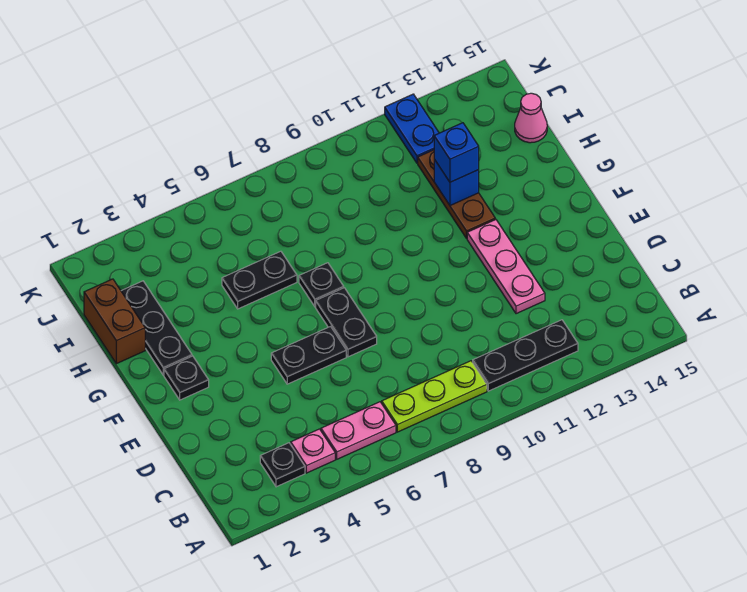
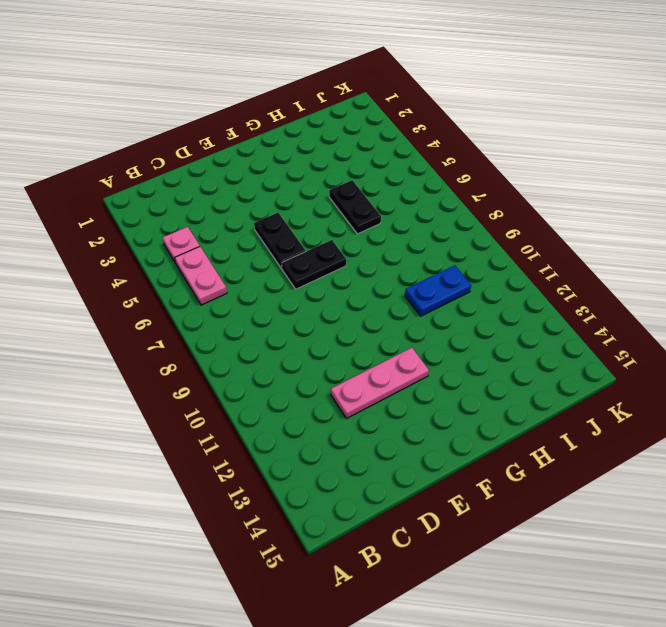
blue plate H10:I10 level 1 -> blue plate J12:K12 level 1
none -> black plate B3 level 1
none -> lime plate B7:B9 level 1
none -> black plate B10:B12 level 1

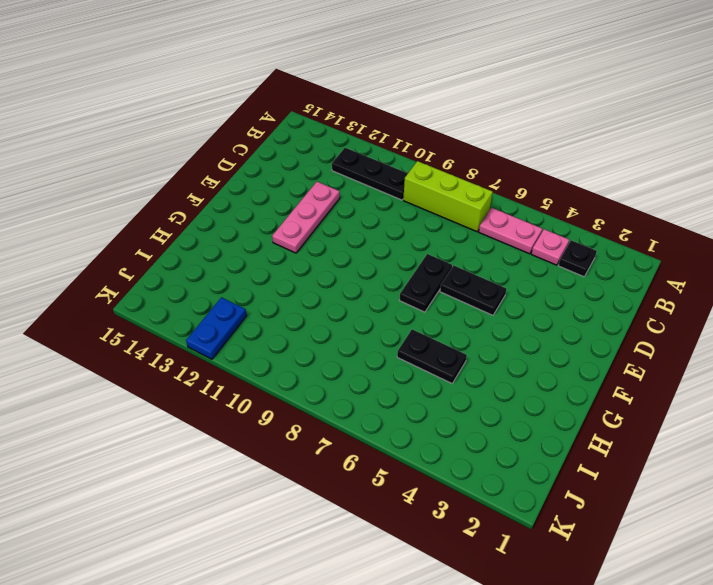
lime brick B7:B9 level 1 -> lime plate B7:B9 level 1
none -> black plate F2 level 1
none -> black plate G2:I2 level 1
none -> black plate G7 level 1

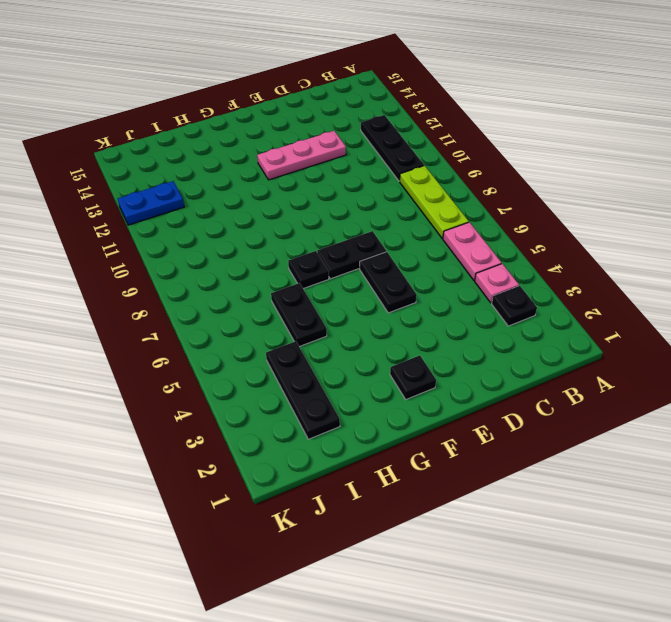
black plate I2:I4 level 1 -> black plate G2:I2 level 1
none -> brown plate G12:I12 level 1
none -> brown brick H1:I1 level 1
none -> pink cone I15 level 1

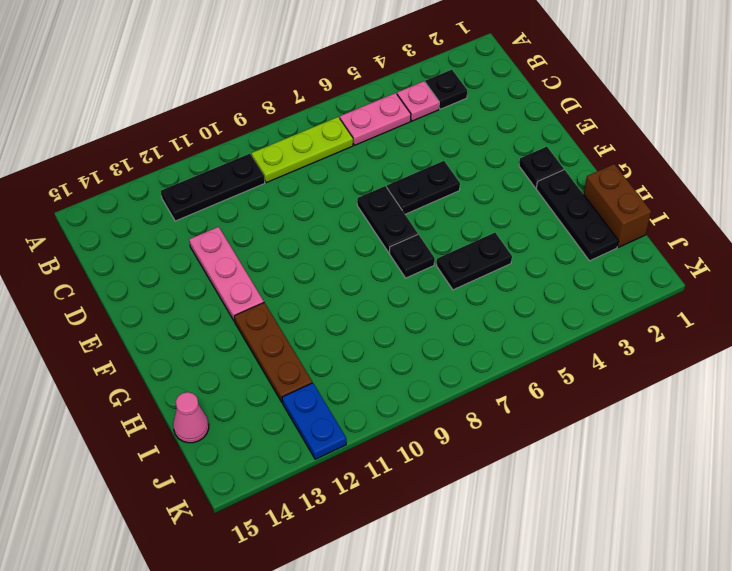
none -> blue brick H12 level 2
none -> blue brick H12 level 3

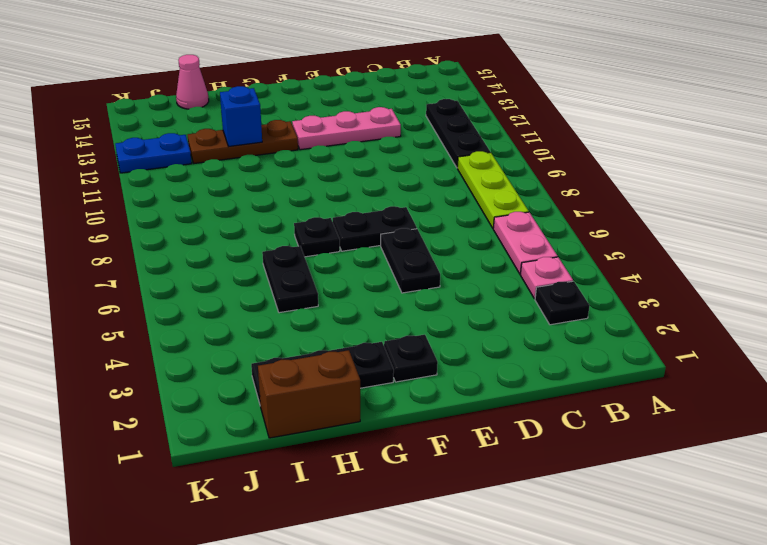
none -> blue brick H12 level 3

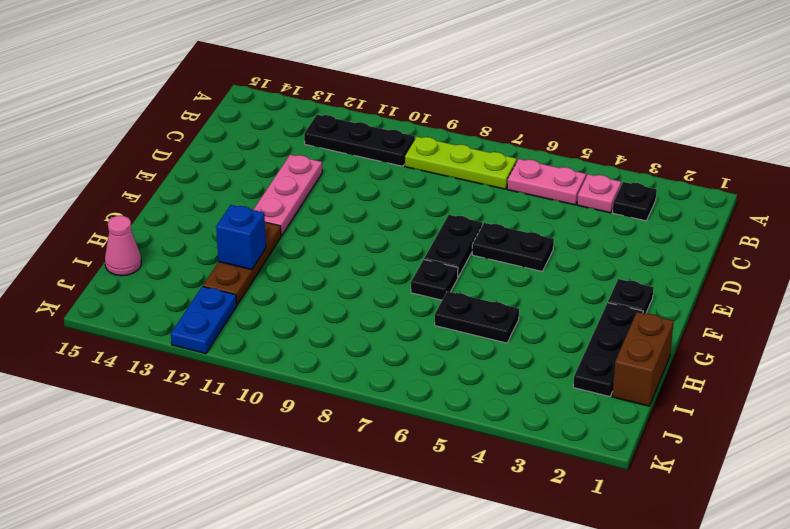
none -> blue brick H12 level 3

